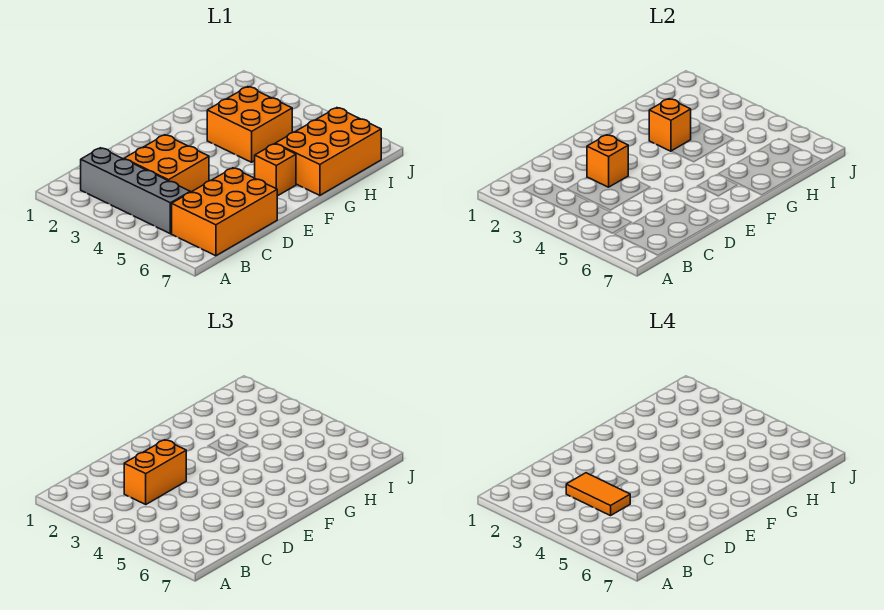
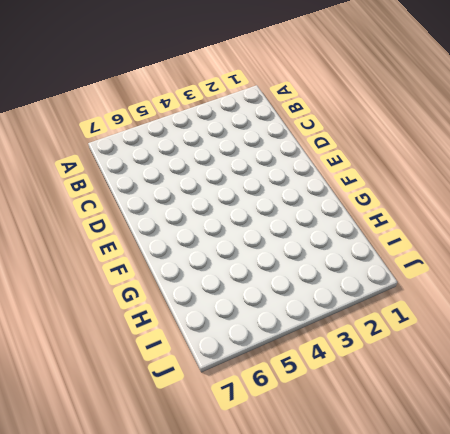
none -> grey brick B2:B5 level 1
none -> orange brick B6:D7 level 1

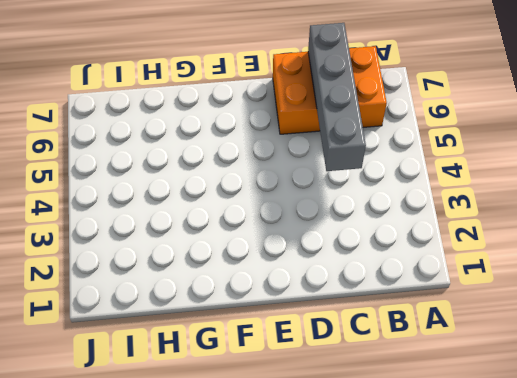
grey brick C4:C7 level 2 -> grey brick B2:B5 level 1
none -> orange brick C3:D4 level 1
none -> orange brick F6 level 1

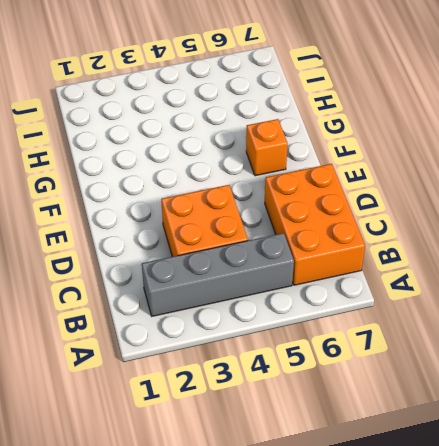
none -> orange brick G3:H4 level 1
none -> orange brick G6:I7 level 1

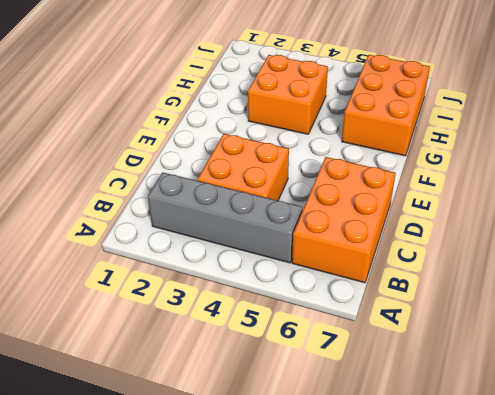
none -> orange brick F6 level 1
none -> orange brick D3 level 2

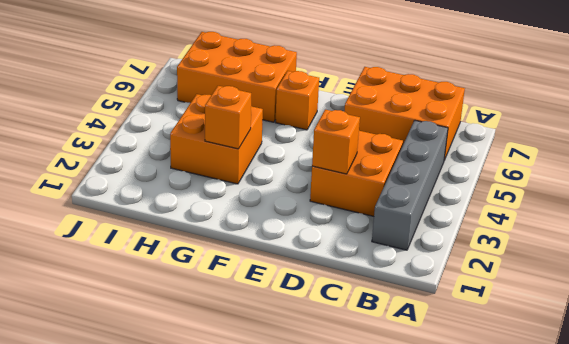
none -> orange brick C3:D3 level 3
none -> orange tile C3:C4 level 4

